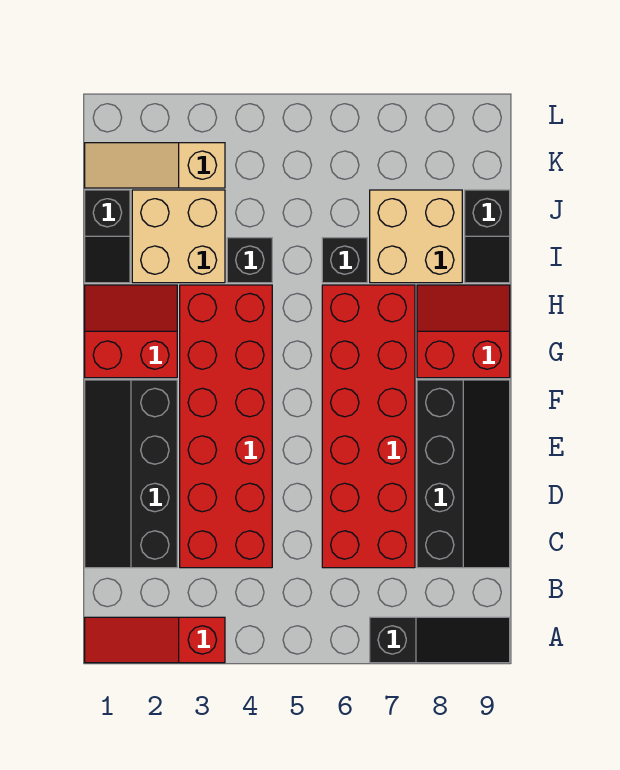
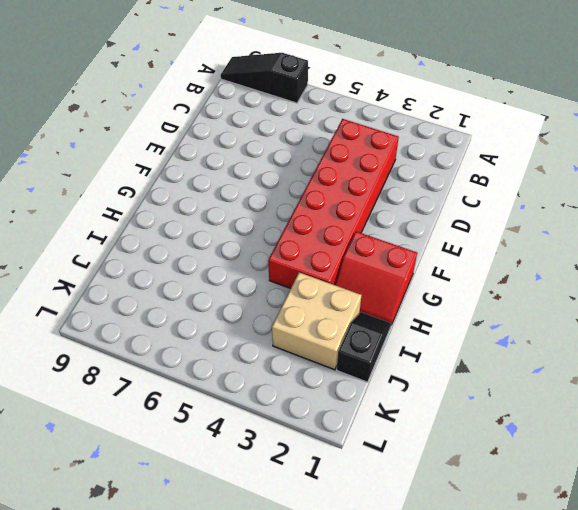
none -> red slope A1:A3 level 1 top 3
none -> black slope C1:F2 level 1 top 2
none -> red brick C6:H7 level 1

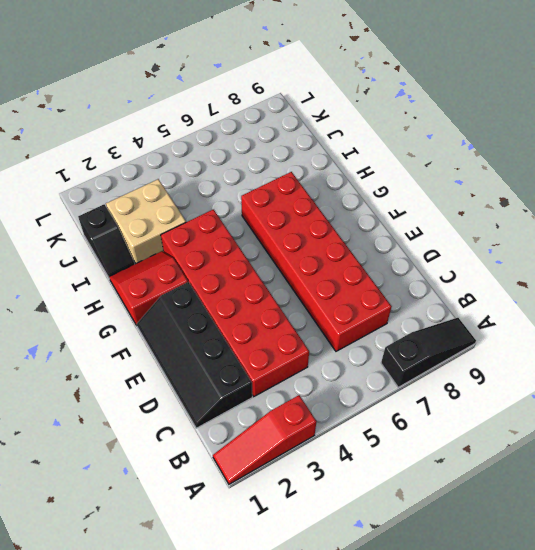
none -> black slope C8:F9 level 1 top 8
none -> red slope G8:H9 level 1 top G
none -> black brick I4 level 1

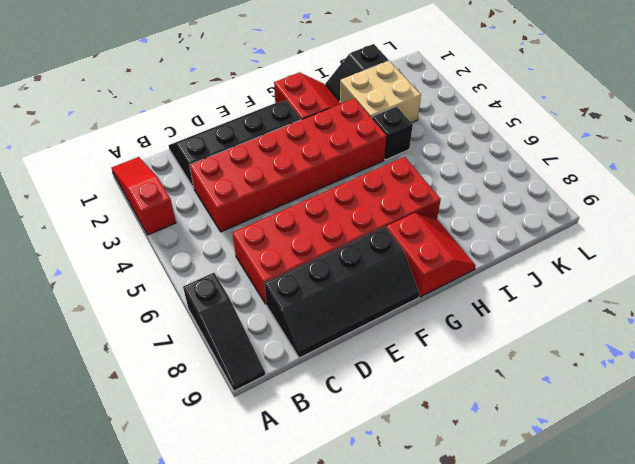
none -> black brick I6 level 1
none -> tan brick I7:J8 level 1
none -> black slope I9:J9 level 1 top J

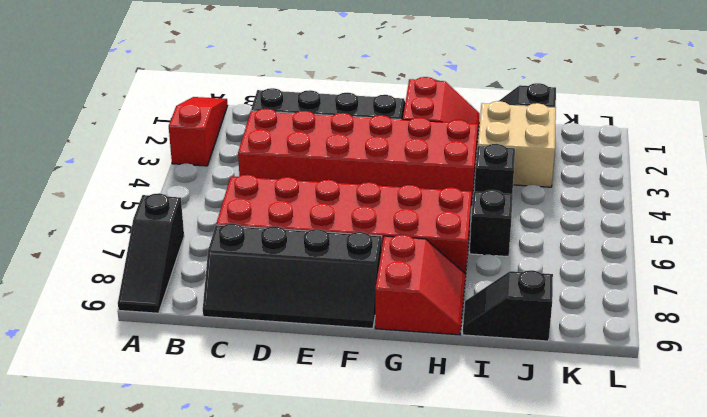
none -> tan brick I7:J8 level 1
none -> tan slope K1:K3 level 1 top 3

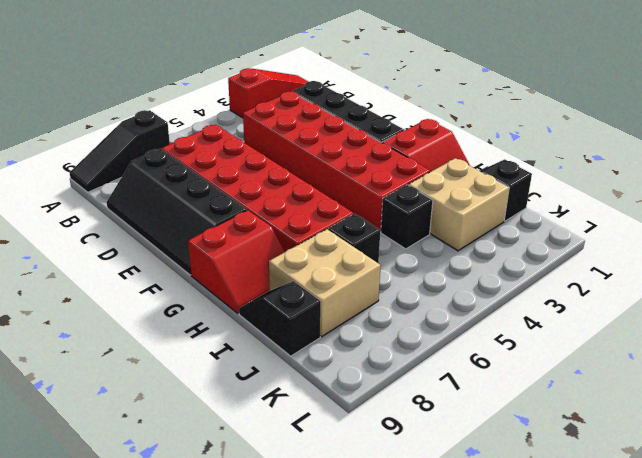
none -> tan slope K1:K3 level 1 top 3

